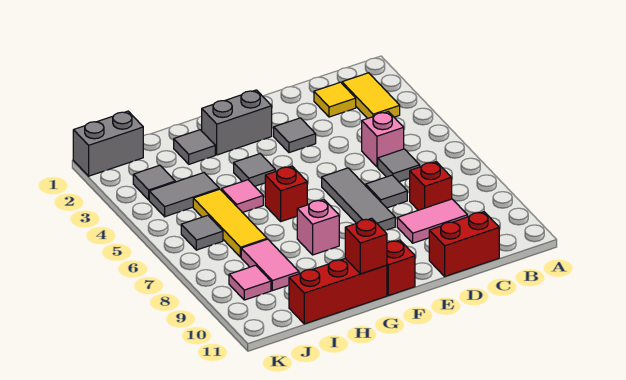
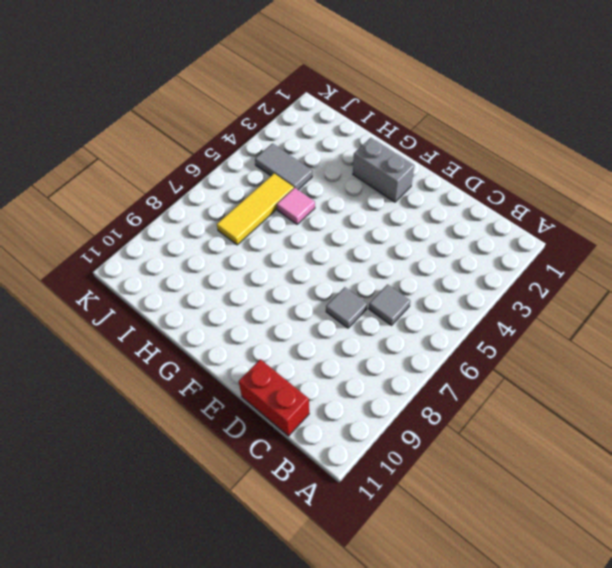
none -> yellow tile B2:B3 level 1
none -> yellow tile C2 level 1
none -> pink brick C5 level 1

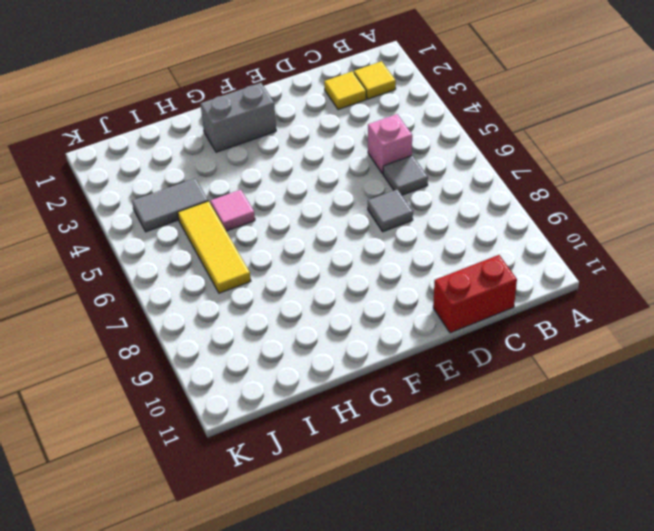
yellow tile B2 level 1 -> yellow tile B2:B3 level 1
none -> red brick C8 level 1
none -> pink tile C9:D9 level 1
none -> grey tile E3 level 1

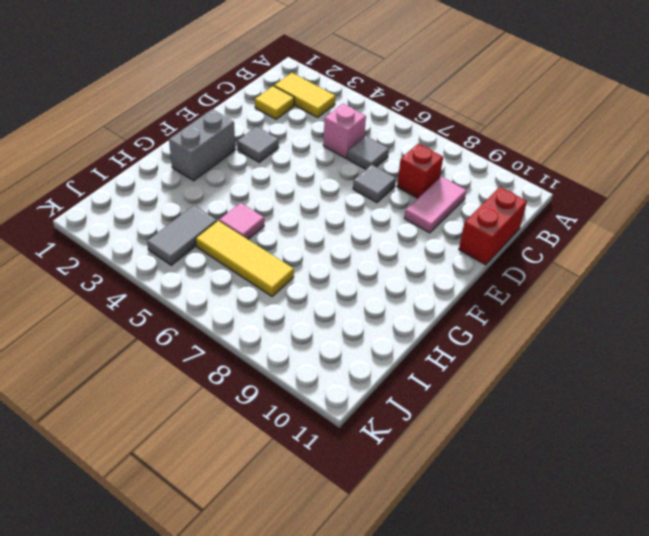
none -> grey tile E6:E8 level 1
none -> red brick F11 level 1
none -> grey tile G4 level 1

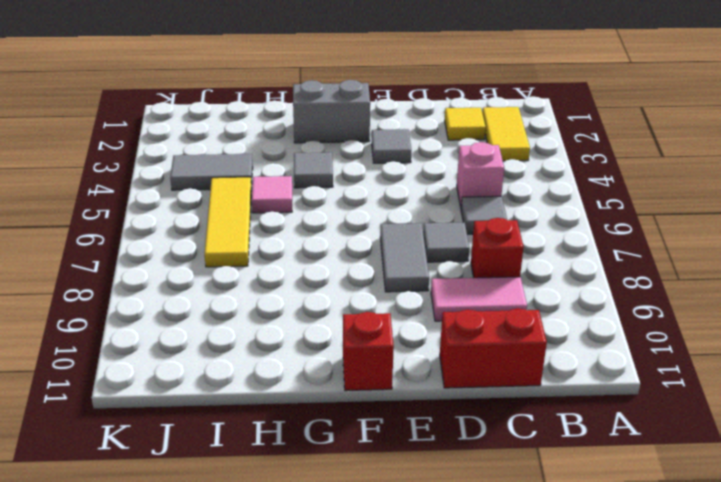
grey tile E7:E8 level 1 -> grey tile E6:E8 level 1
none -> red brick G6 level 1
none -> pink brick G8 level 1
none -> red brick G11:I11 level 1

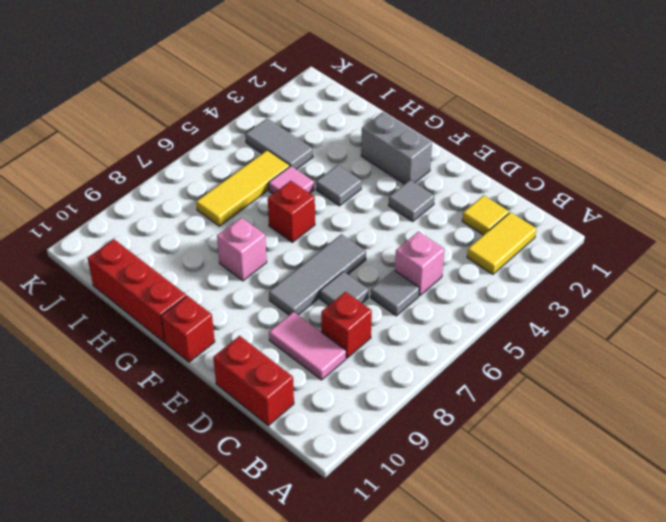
none -> grey tile H2 level 1
none -> pink tile I8:I9 level 1
none -> grey brick J1:K1 level 1

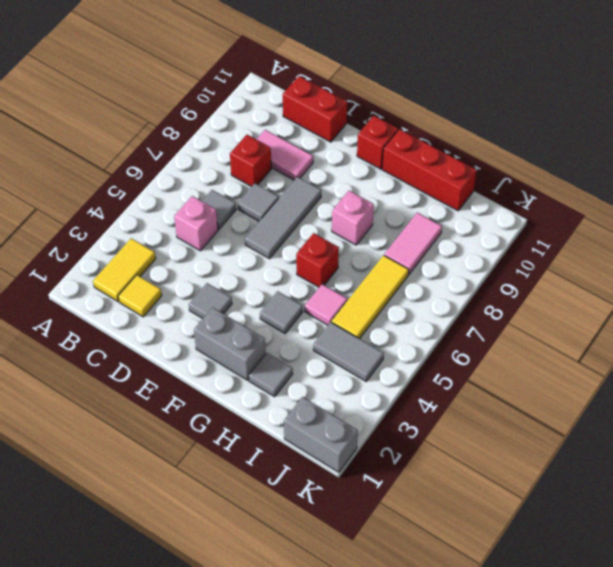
none -> grey tile J3 level 1
none -> grey tile J6 level 1
none -> pink tile J9 level 1

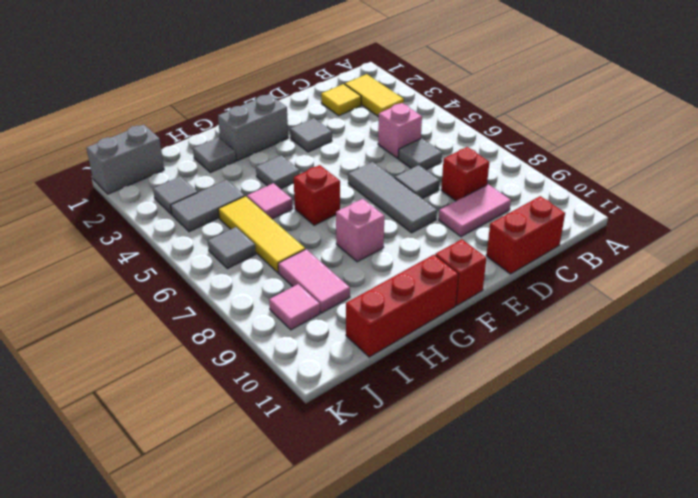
none -> red brick G11 level 2

